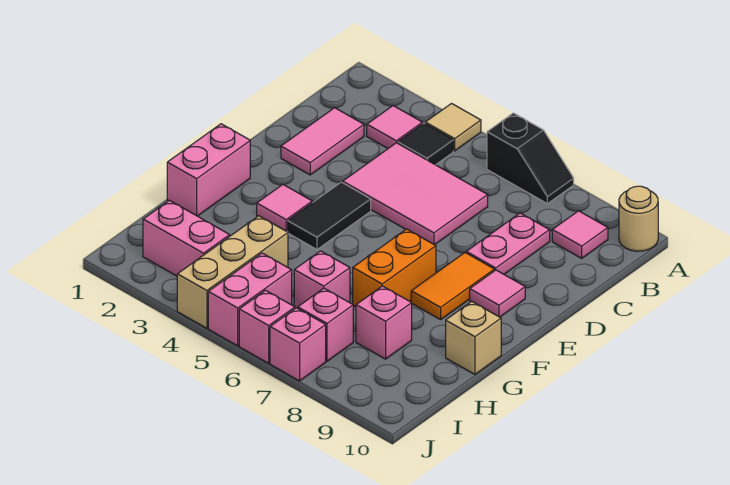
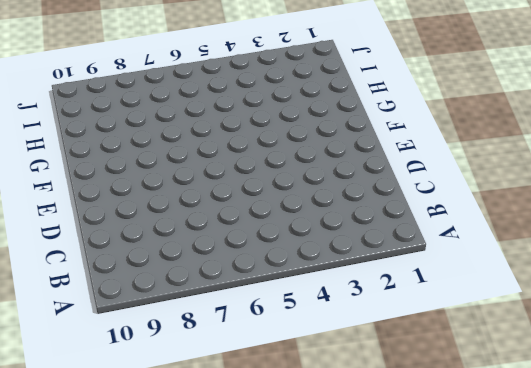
none -> tan tile A4 level 1
none -> black slope A6:A7 level 1 top 6
none -> tan round brick A10 level 1

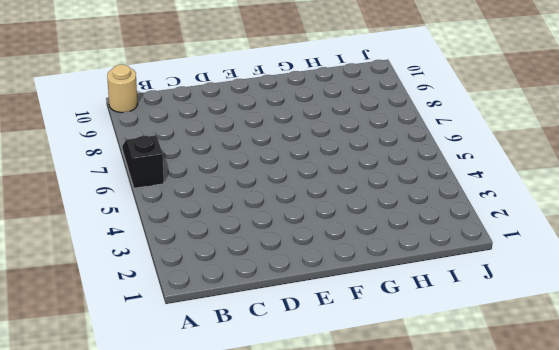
none -> tan tile A4 level 1
none -> pink tile B3 level 1
none -> black tile B4 level 1

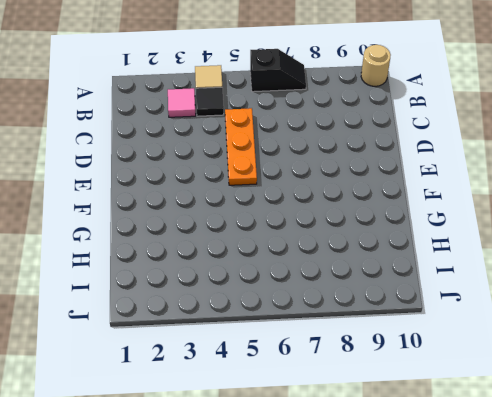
orange plate C5:E5 level 1 -> pink tile C4:D6 level 1
none -> pink tile B9 level 1
none -> pink tile C2:D2 level 1
none -> pink plate C8:D8 level 1

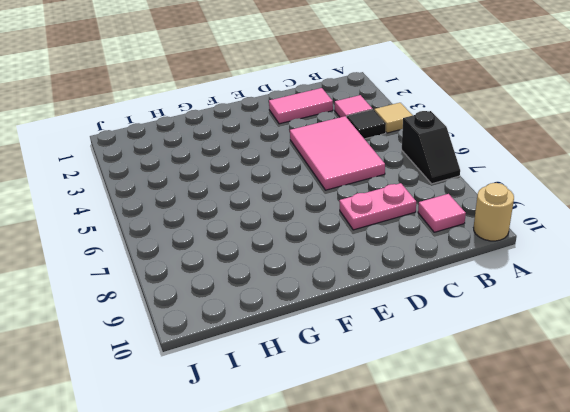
none -> black tile E4:F4 level 1
none -> orange tile E8:F8 level 1
none -> pink tile E9 level 1

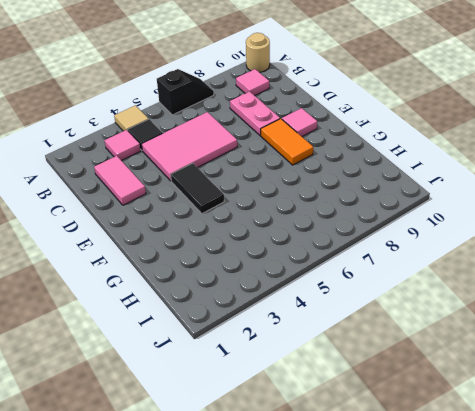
none -> pink brick F1:G1 level 1
none -> pink tile F3 level 1
none -> orange brick F7:G7 level 1

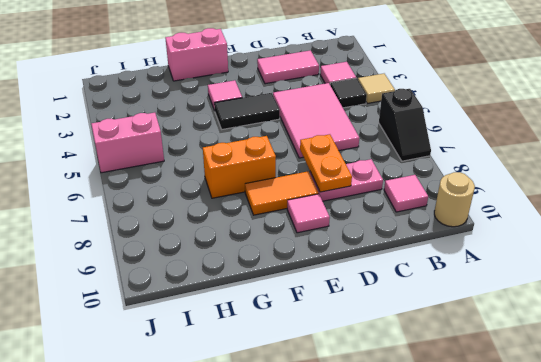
orange plate D7:D8 level 2 -> none
none -> tan brick G10 level 1
none -> tan brick H4:J4 level 1
none -> pink brick H6 level 1

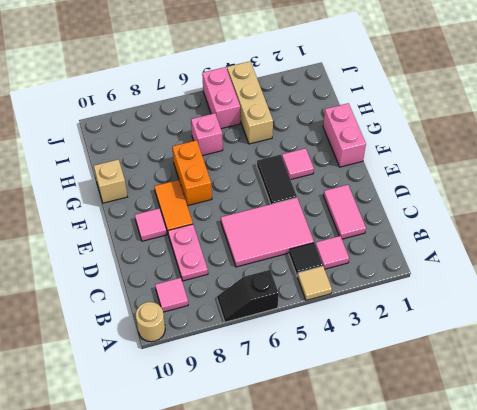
none -> pink brick H8 level 1
none -> pink brick I2:I3 level 1
none -> pink brick I7 level 1

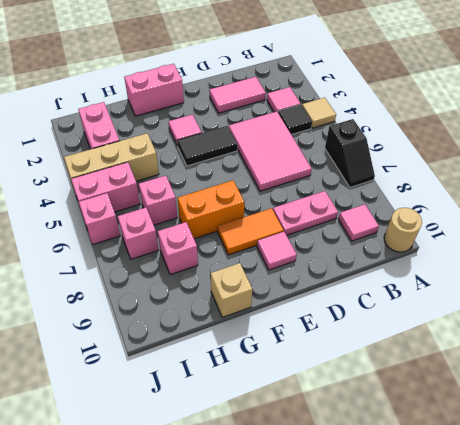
none -> pink brick J7 level 1

